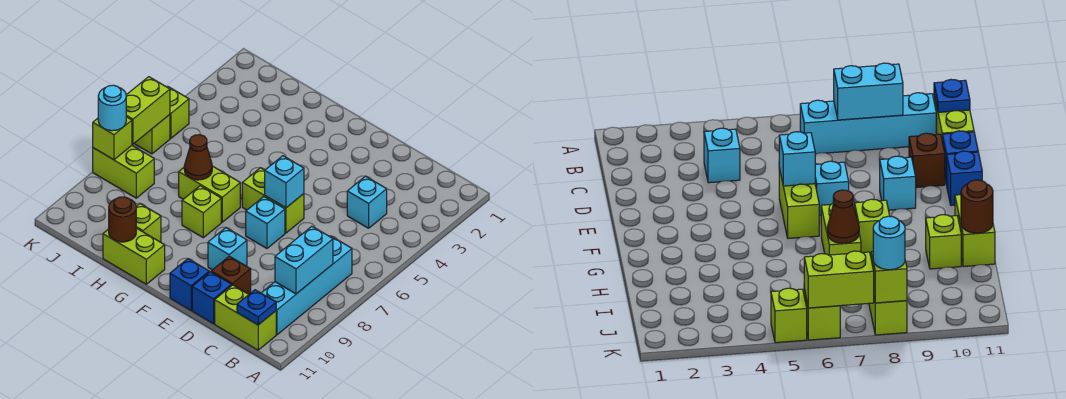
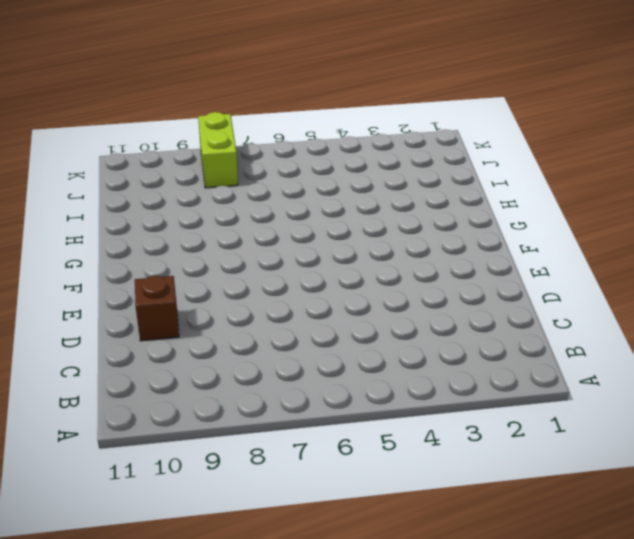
none -> cyan brick B7:B10 level 1
none -> lime brick B11:C11 level 1
none -> cyan brick C4 level 1

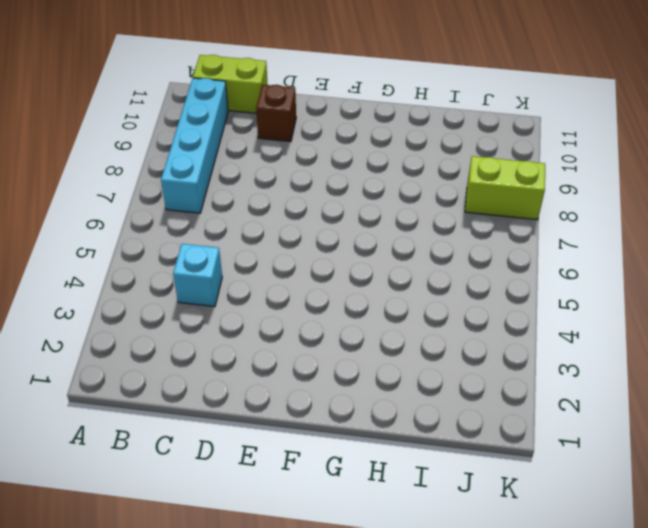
none -> blue brick D11 level 1
none -> lime brick E6:F6 level 1
none -> cyan brick E7 level 1

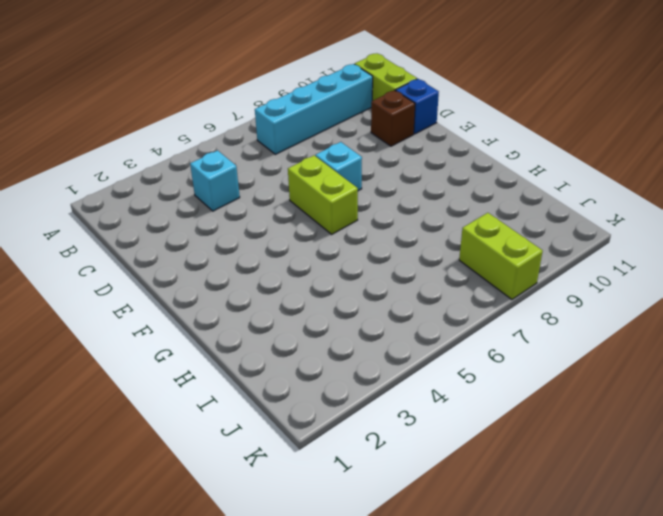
none -> cyan brick E9 level 1
none -> blue brick E11 level 1
none -> lime brick G7:H7 level 1

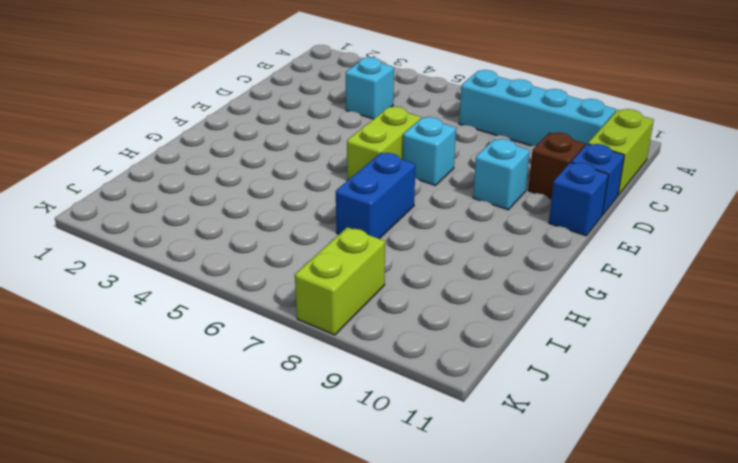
blue brick G7:H7 level 1 -> lime brick G7:H7 level 1
none -> lime brick G8 level 1
none -> lime brick G11:H11 level 1
none -> lime brick H10 level 1

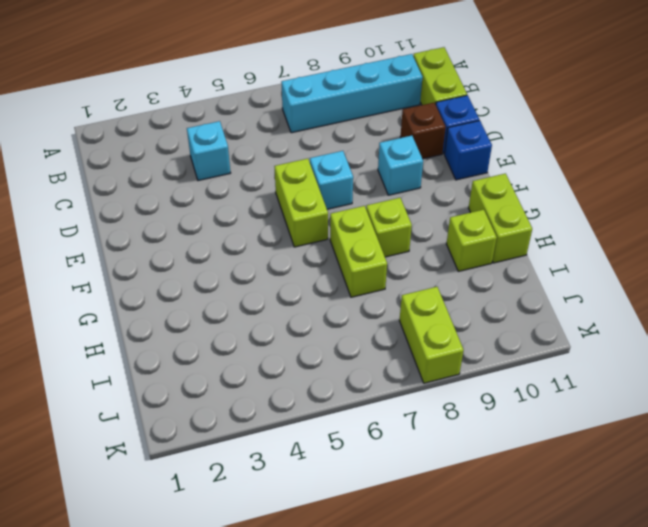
none -> lime brick K5 level 1
none -> lime brick K6 level 1
none -> cyan brick B8:B9 level 2

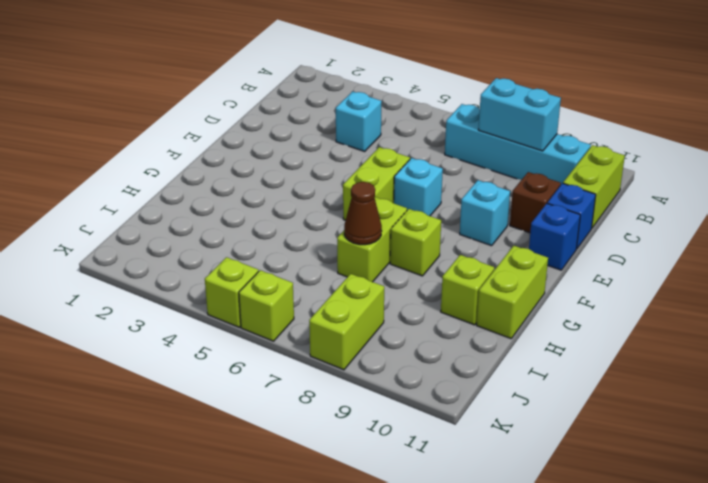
none -> blue plate B11 level 2
none -> cyan brick E6 level 2
none -> brown round brick H11 level 2

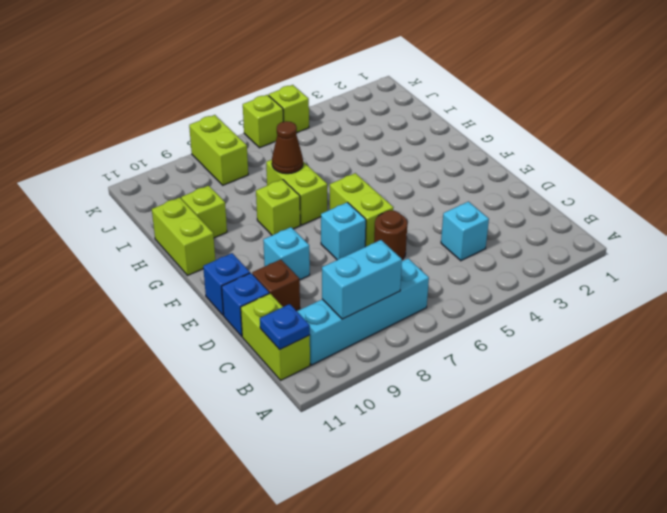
brown round brick D6 level 1 -> brown round brick H11 level 2
none -> cyan brick E6 level 2
none -> lime brick K6:K7 level 2
none -> lime brick K8 level 2

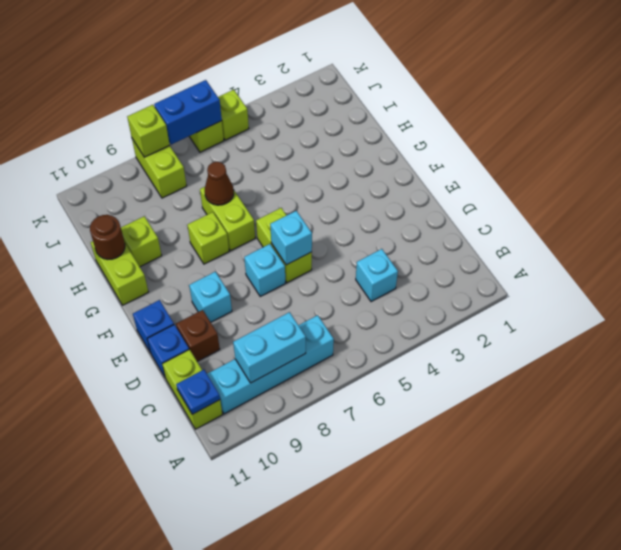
blue brick K6:K7 level 2 -> lime brick K6:K7 level 2
none -> cyan round brick K8 level 3

